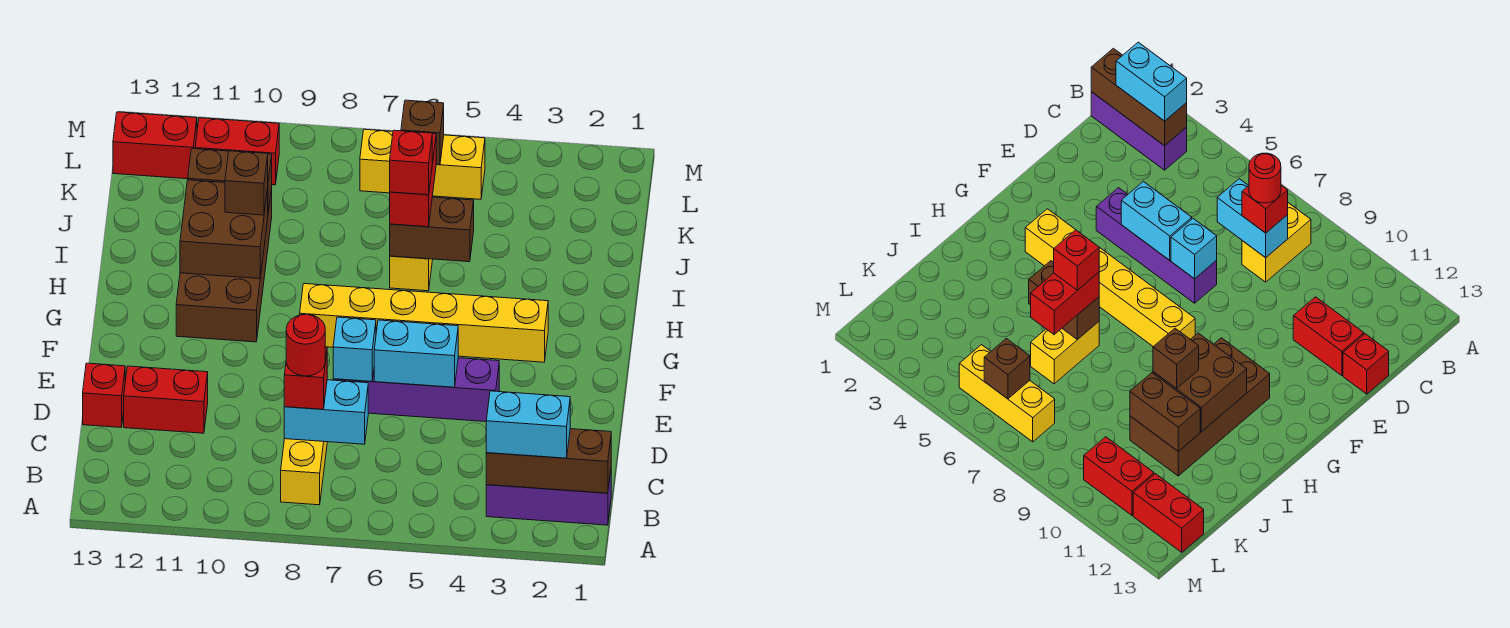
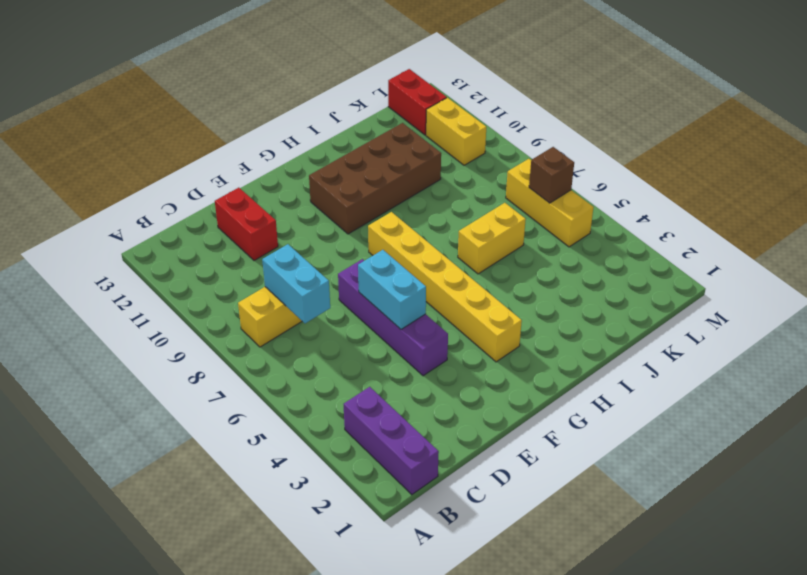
yellow brick L10:L11 level 1 -> red brick L10:L11 level 1
none -> red brick D13 level 1
none -> brown brick B1:B3 level 2
none -> cyan brick E7 level 2

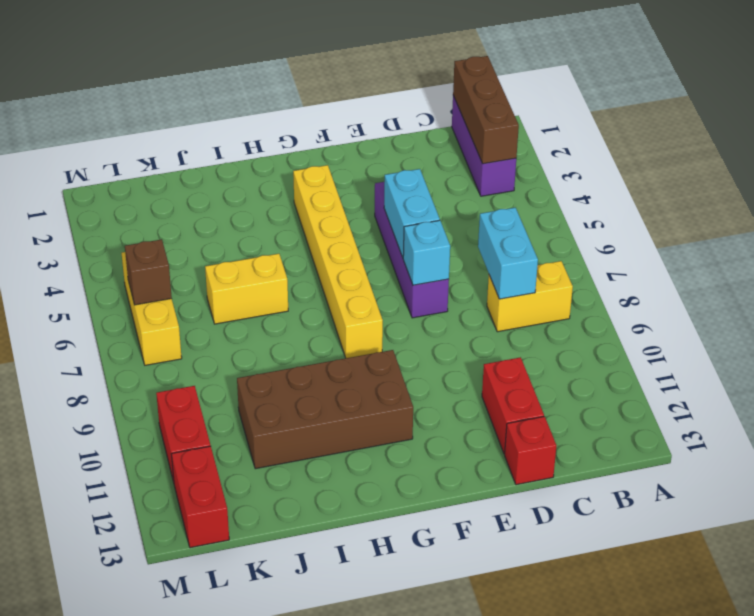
none -> brown brick H10:I11 level 2
none -> brown brick I5:I6 level 2
none -> brown brick J10:J11 level 2

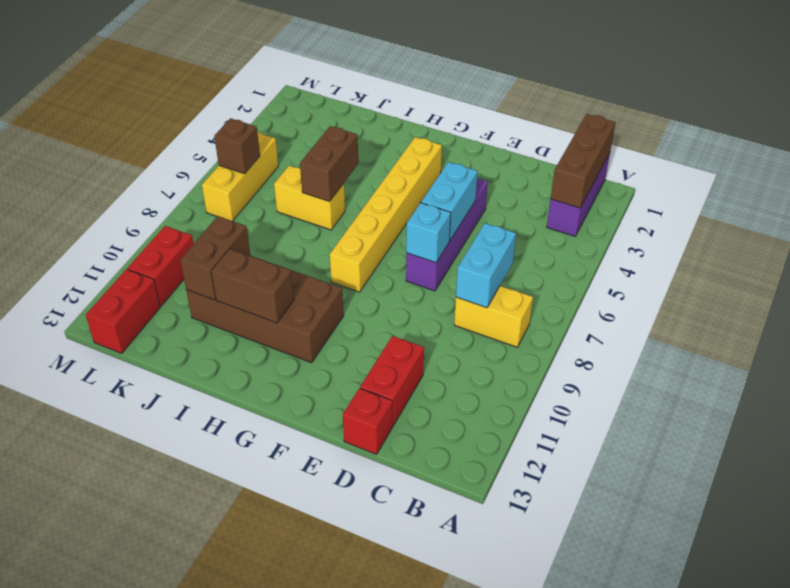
brown brick H11:I11 level 2 -> brown brick H10:I11 level 2
none -> cyan brick B2:B3 level 3
none -> red brick C8 level 3
none -> red brick I6:J6 level 3

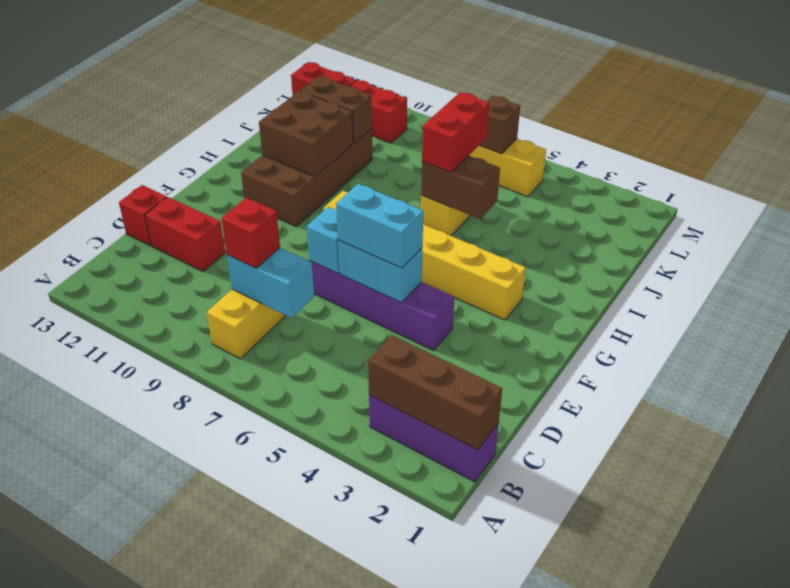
cyan brick E5:E6 level 3 -> cyan brick B2:B3 level 3
none -> brown brick I10 level 3
none -> red round brick C8 level 4
none -> red brick I6 level 4

